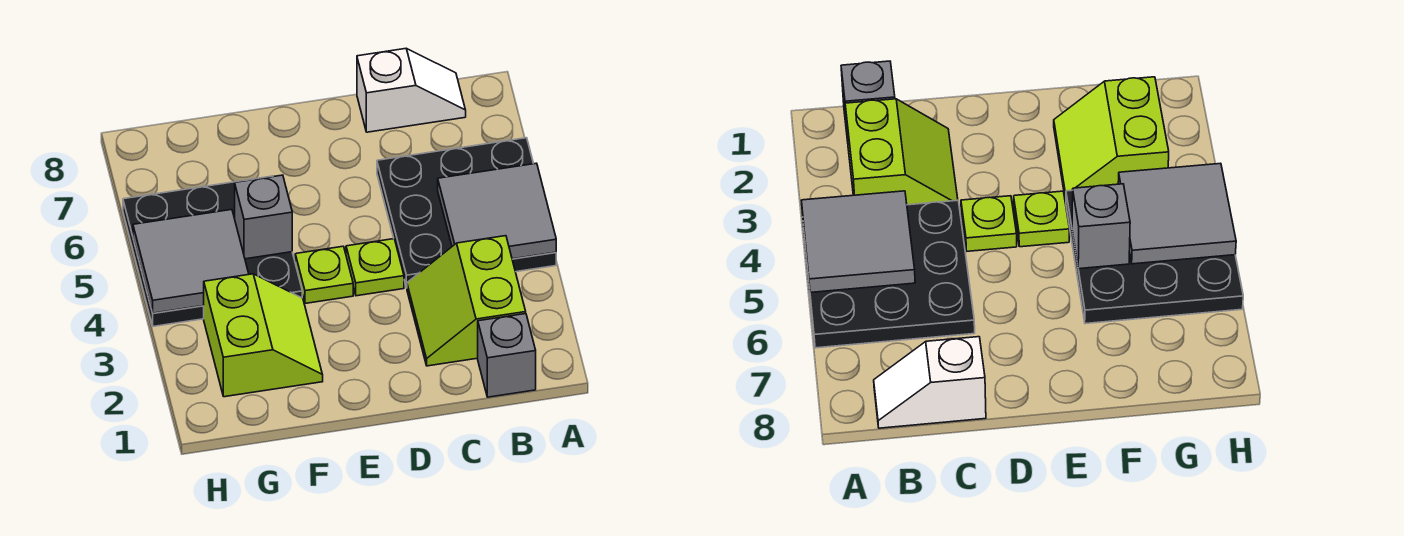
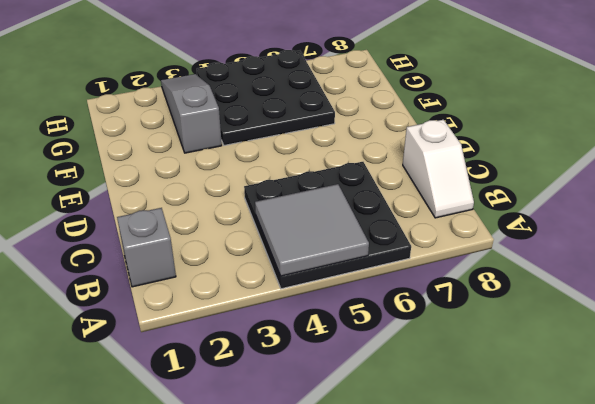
grey slope F3:H3 level 1 top F -> lime slope F2:G3 level 1 top G
none -> lime slope B2:C3 level 1 top B
none -> lime plate D4 level 1

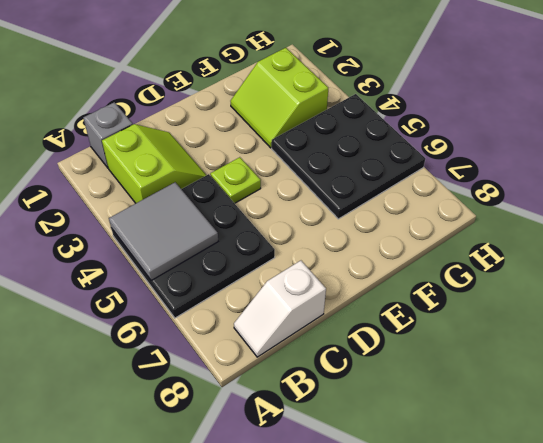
none -> lime plate E4 level 1
none -> grey brick F5 level 2

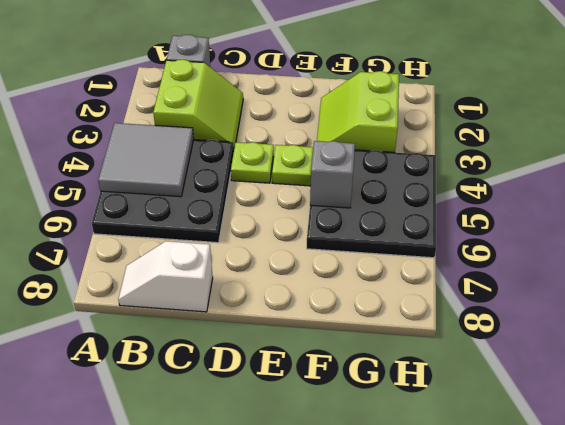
none -> grey tile G4:H5 level 2

